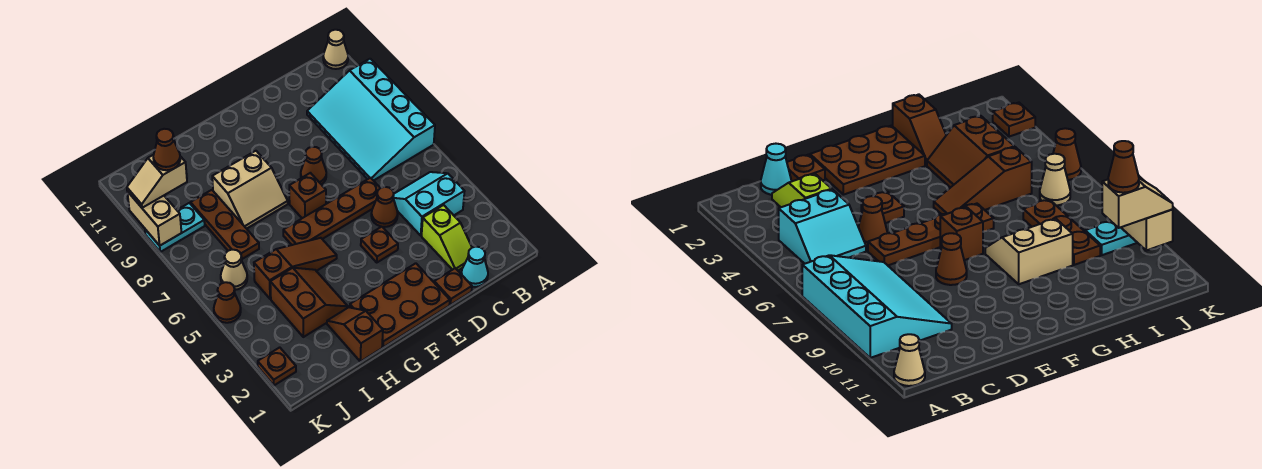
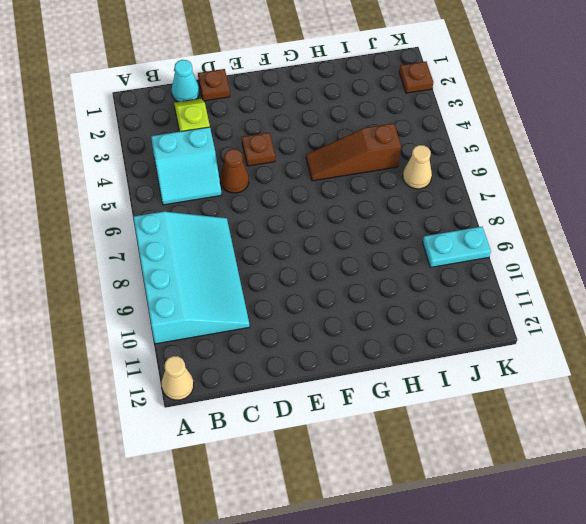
none -> brown plate D6:G6 level 1
none -> brown plate E1:G2 level 1
none -> brown cone E8 level 1

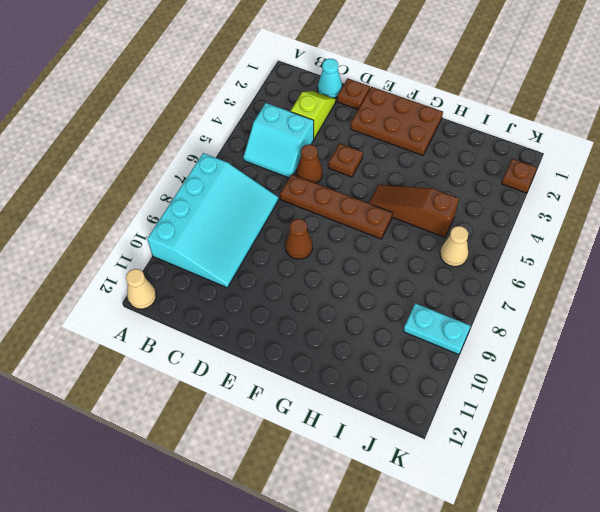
none -> brown brick F7 level 1
none -> tan slope G8:H9 level 1 top 9
none -> brown slope H1:H2 level 1 top 1

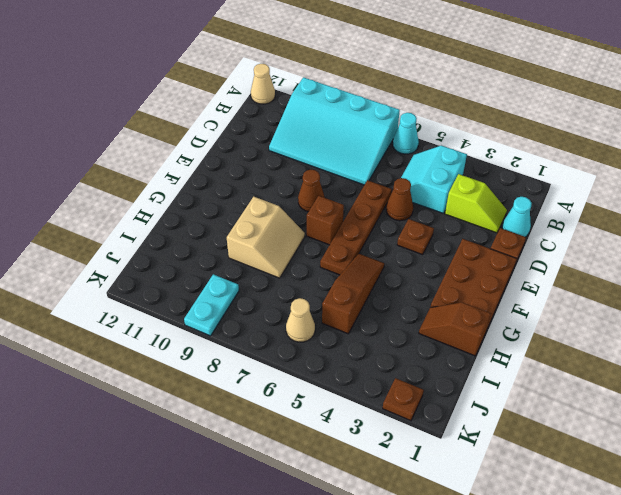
cyan cone A6 level 1 -> none
none -> brown slope H3:I4 level 1 top I
none -> brown plate I7:I9 level 1
none -> brown cone K5 level 1

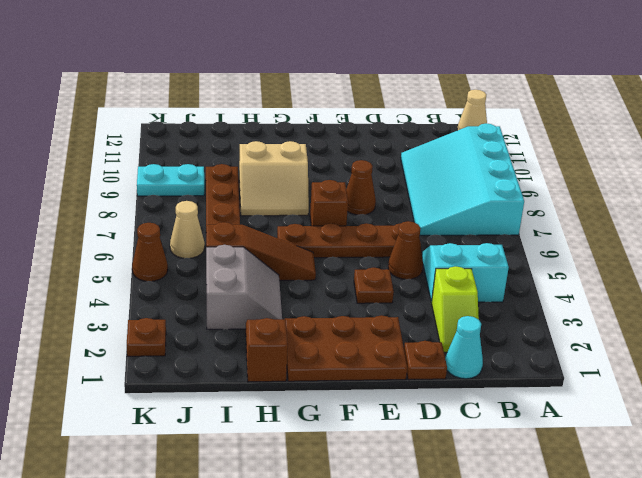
grey slope H3:I4 level 1 top I -> brown slope H3:I4 level 1 top I
none -> tan brick K9:K10 level 2
none -> tan slope J10:K10 level 3 top J
none -> brown cone J10 level 4

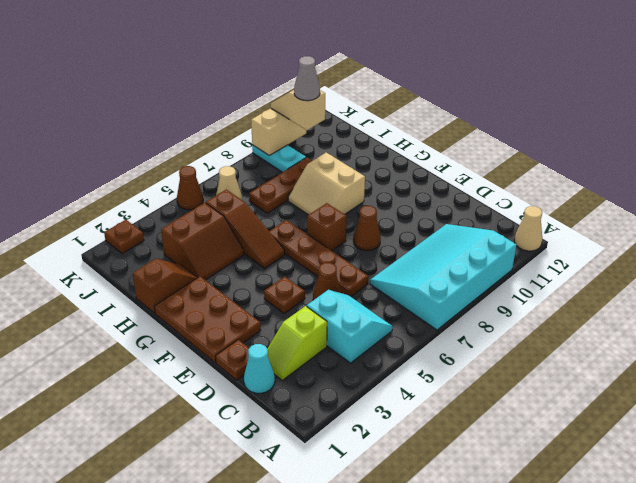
grey cone J10 level 4 -> brown cone J10 level 4

